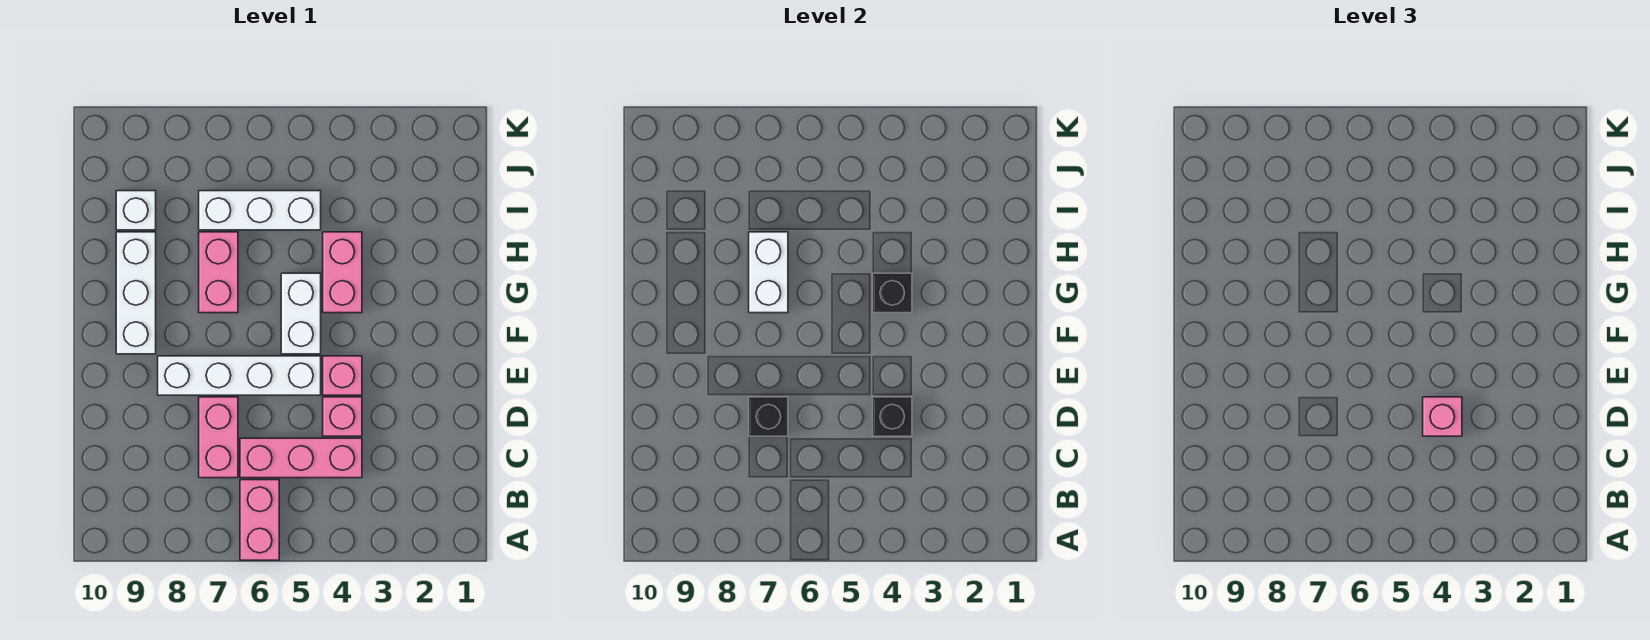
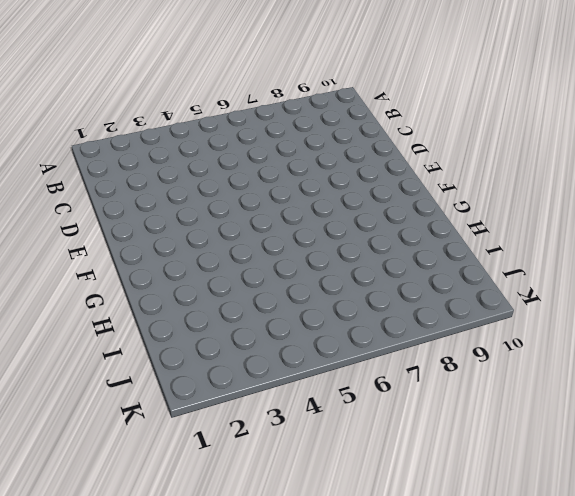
none -> pink brick A6:B6 level 1
none -> pink brick C4:C6 level 1
none -> pink brick C7:D7 level 1

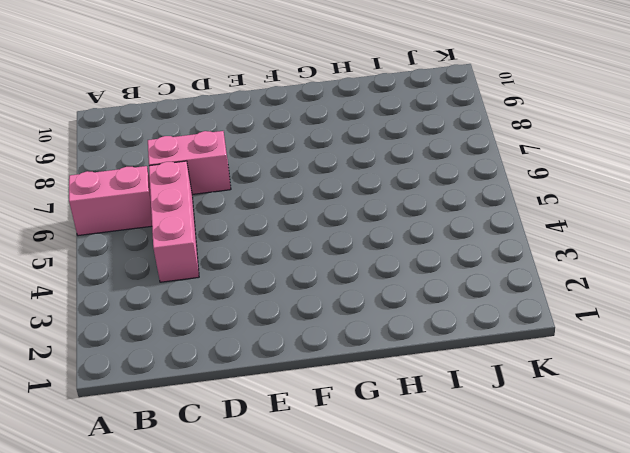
none -> pink brick D4 level 1
none -> pink brick E4 level 1
none -> white brick E5:E8 level 1

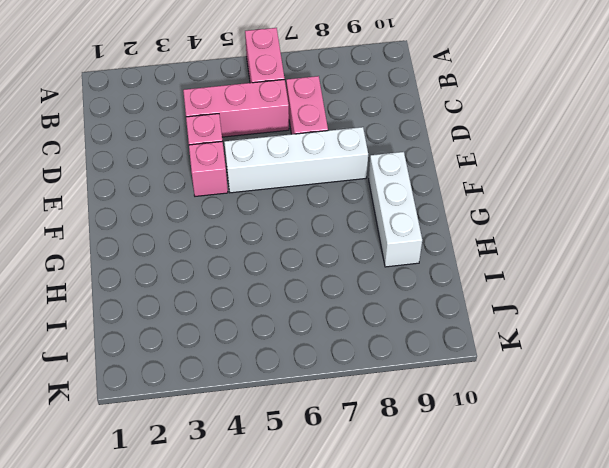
none -> white brick F5:G5 level 1
none -> pink brick G4:H4 level 1
none -> pink brick G7:H7 level 1

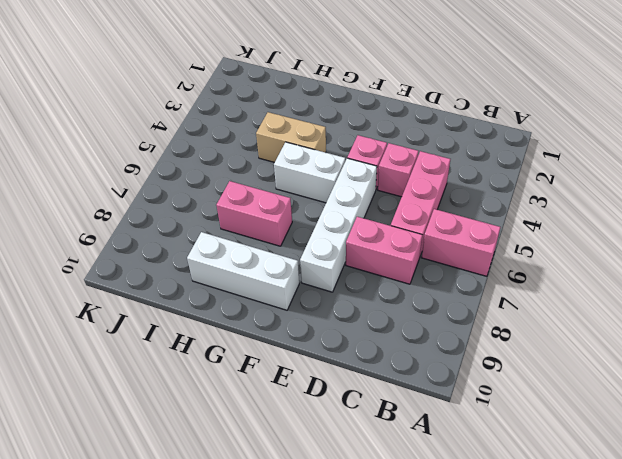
tan brick G4:H4 level 1 -> pink brick G4:H4 level 1
none -> white brick I5:I7 level 1
none -> white brick I9 level 1
none -> black brick D4 level 2

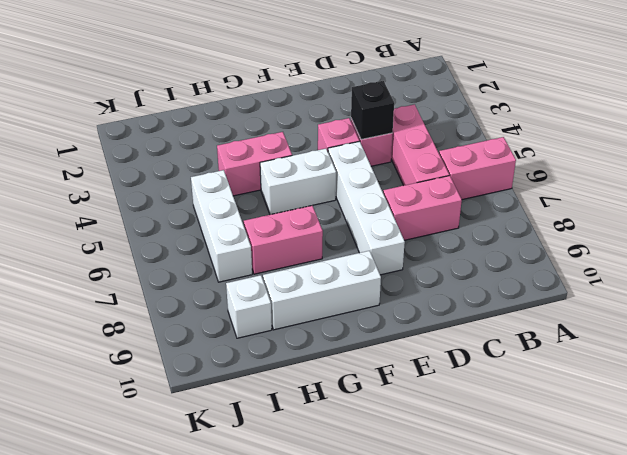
none -> black brick D7 level 2
none -> black brick G4 level 2
none -> white brick G7:H7 level 2

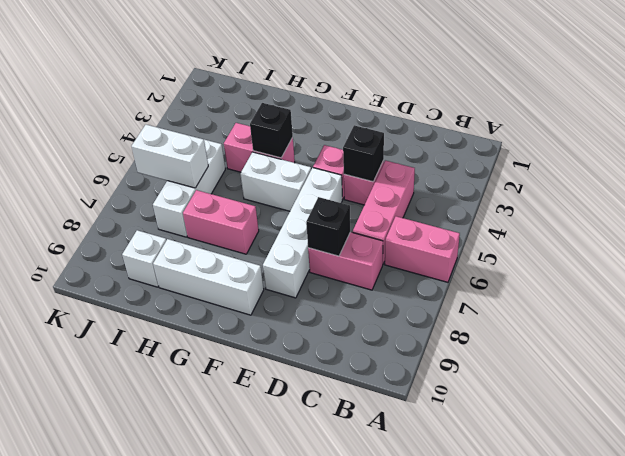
white brick I6:J6 level 2 -> white brick G7:H7 level 2
none -> pink brick D4 level 3

